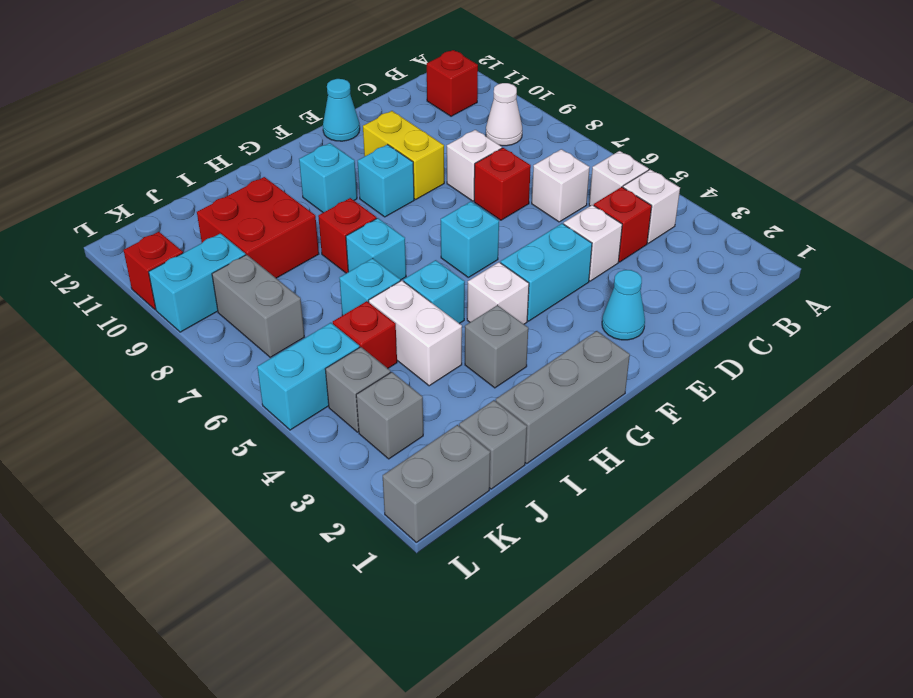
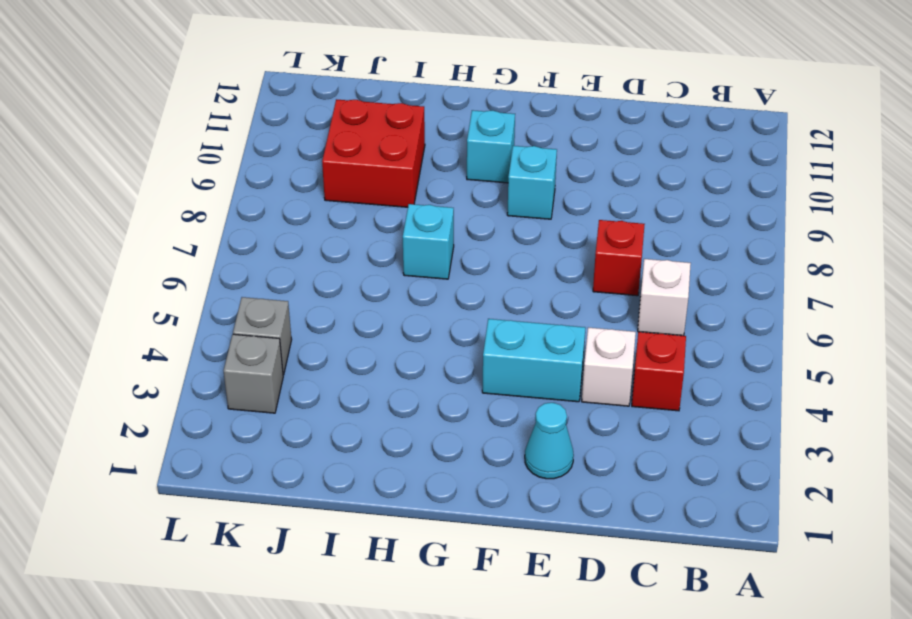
none -> white brick B4 level 1
none -> white brick B5 level 1
none -> white cone B9 level 1
none -> red brick B11 level 1

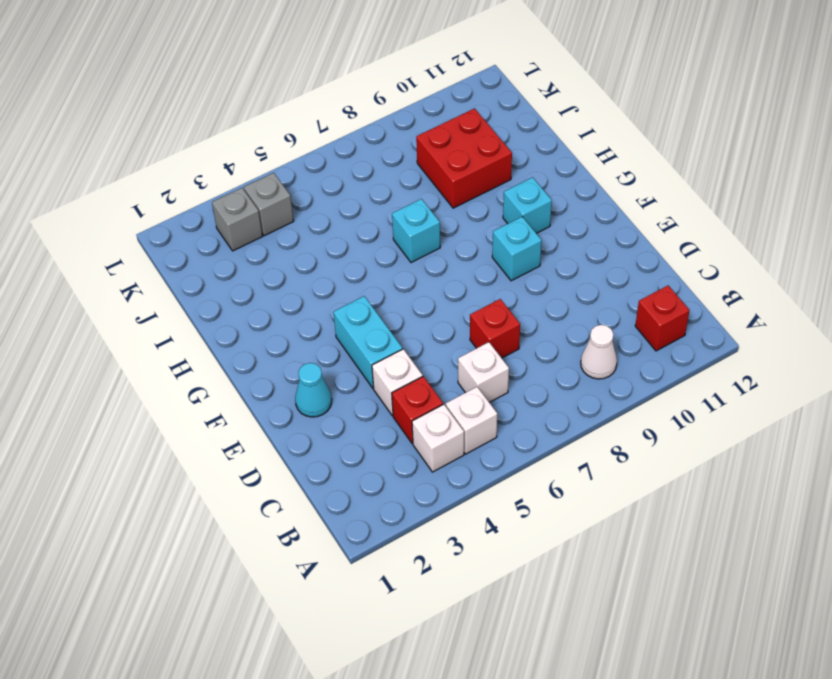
none -> white brick D8 level 1
none -> yellow brick E9:E10 level 1
none -> cyan cone E12 level 1
none -> cyan brick F6 level 1

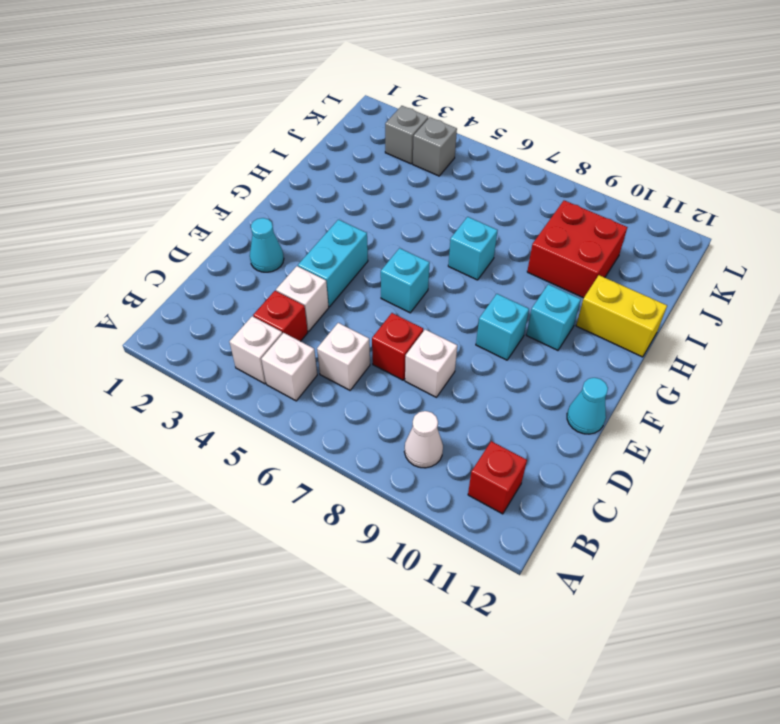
yellow brick H11:H12 level 1 -> yellow brick E9:E10 level 1
none -> grey brick G1:I1 level 1
none -> white brick G4 level 1
none -> grey brick H3 level 1
none -> cyan brick H5 level 1

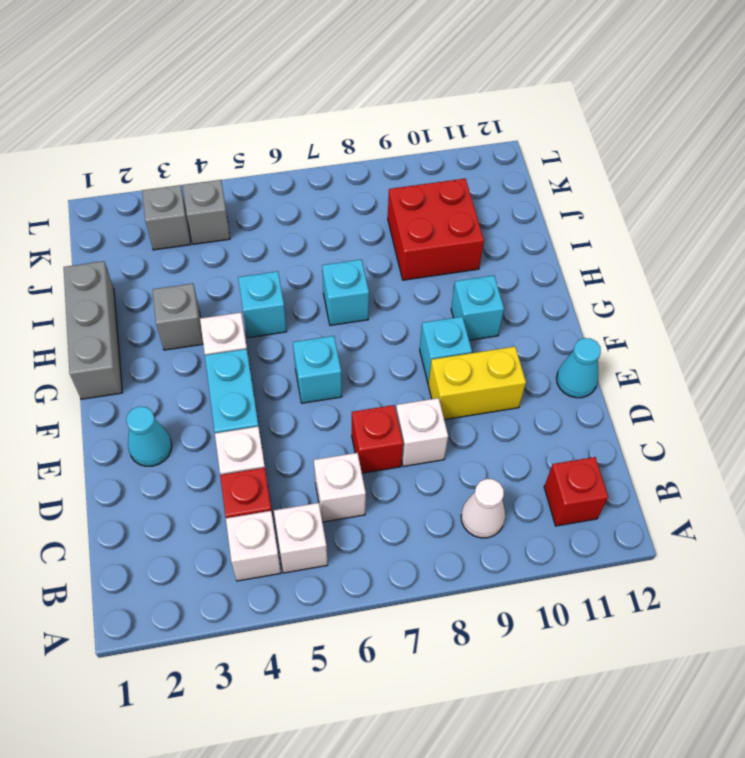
none -> red brick H8 level 1
none -> white brick I4:I5 level 1
none -> cyan brick I6 level 1
none -> grey brick J1 level 1

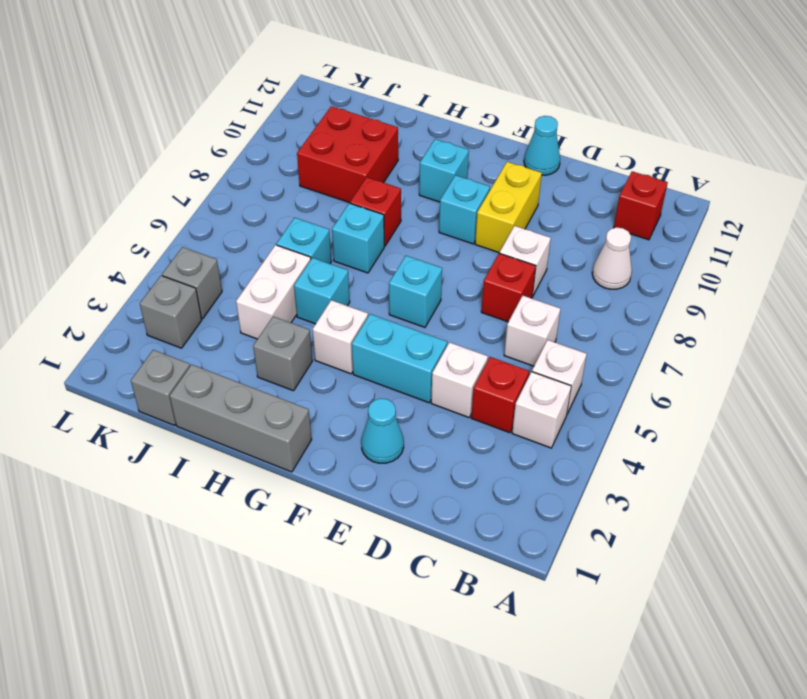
none -> red brick J5 level 1
none -> grey brick K1:L1 level 1
none -> cyan brick K5:L5 level 1
none -> grey brick K7:K8 level 1

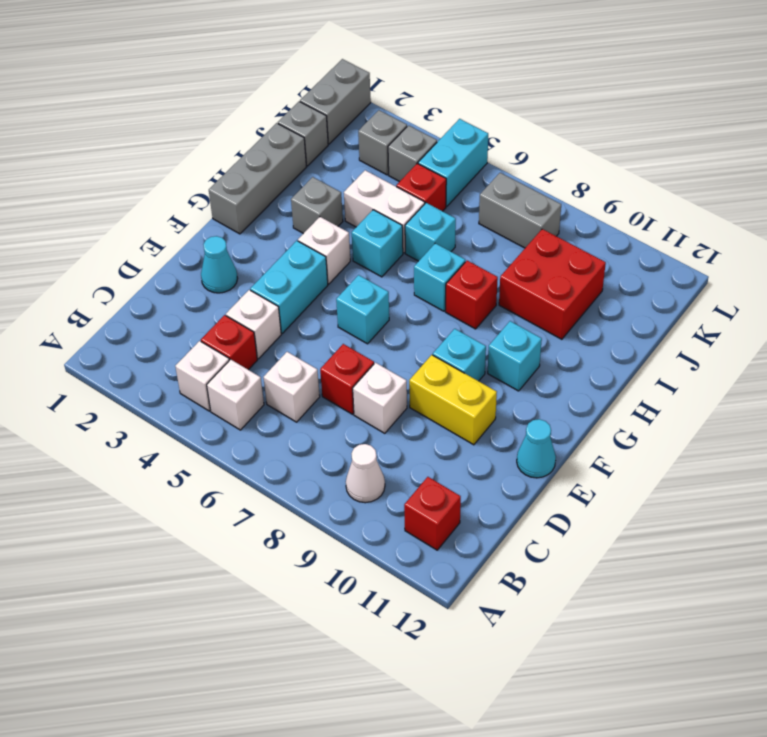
none -> cyan brick K9:L9 level 1
none -> red brick L10 level 1

